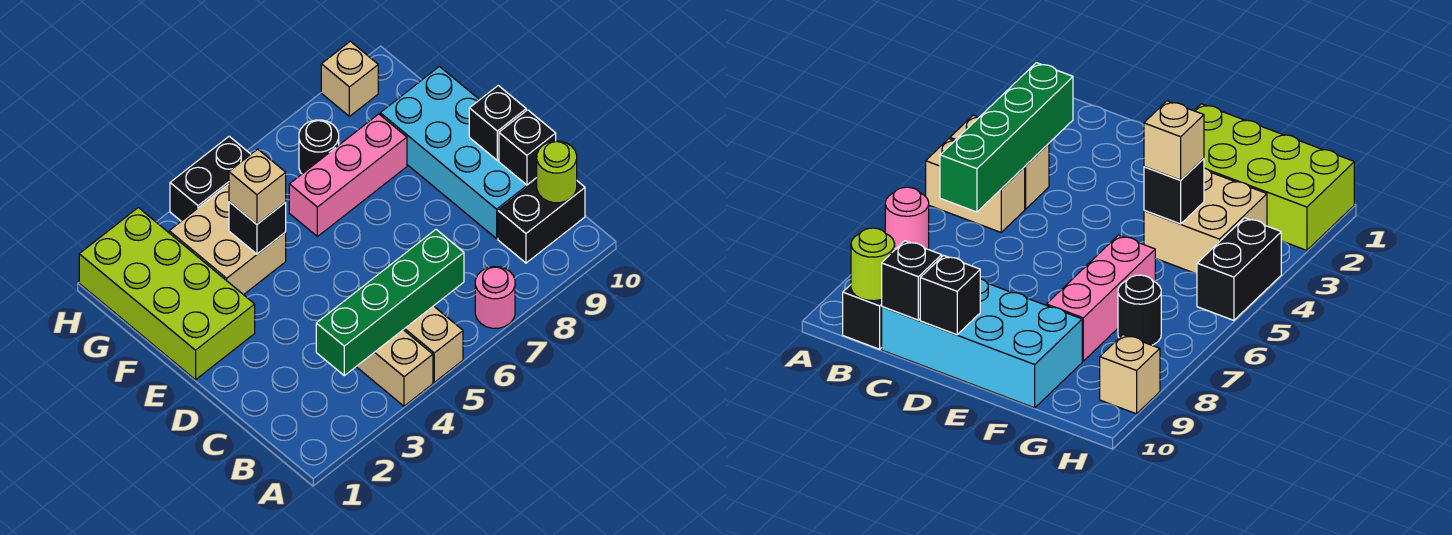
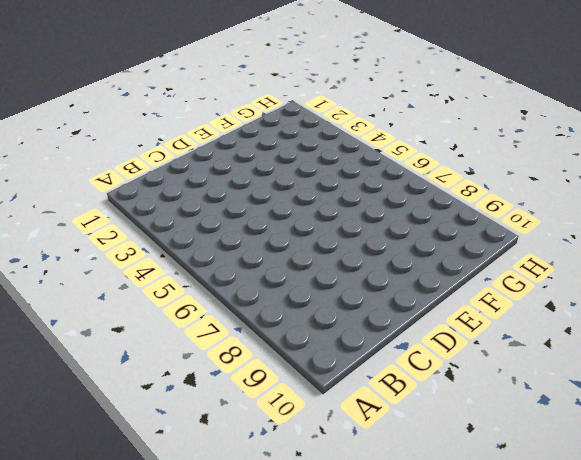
none -> tan brick A4:B4 level 1
none -> tan brick A5:B5 level 1
none -> pink round brick A7 level 1

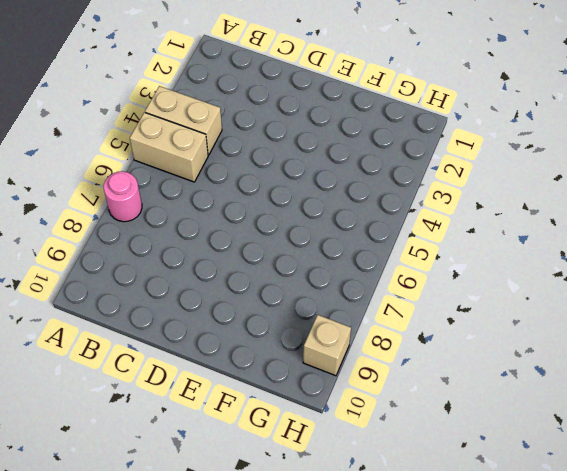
none -> black brick B9:B10 level 1
none -> cyan brick C9:F10 level 1
none -> lime brick E1:H2 level 1

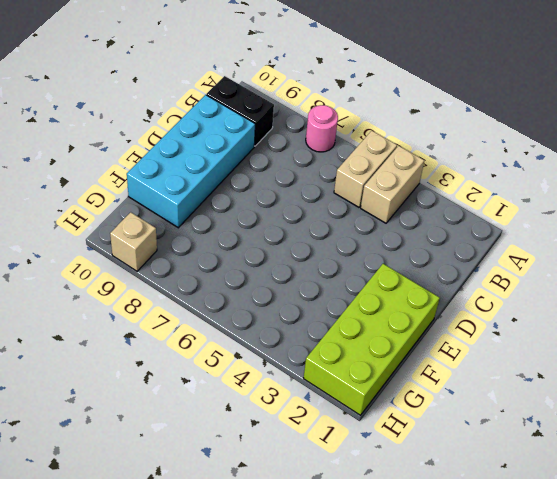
none -> tan brick F3:G4 level 1
none -> pink brick F6:F8 level 1
none -> black round brick G7 level 1

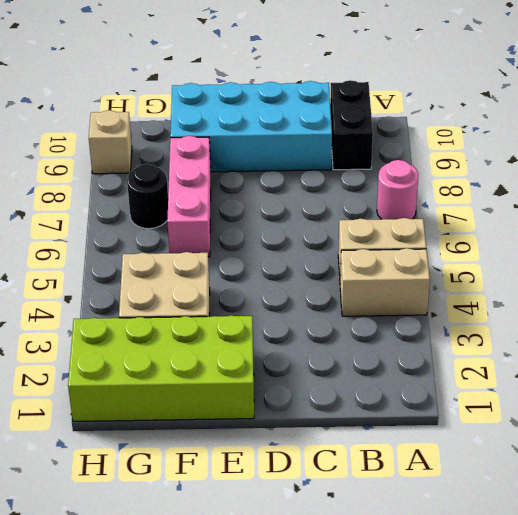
none -> black brick H4:H5 level 1
none -> green brick B3:B6 level 2
none -> lime round brick B10 level 2

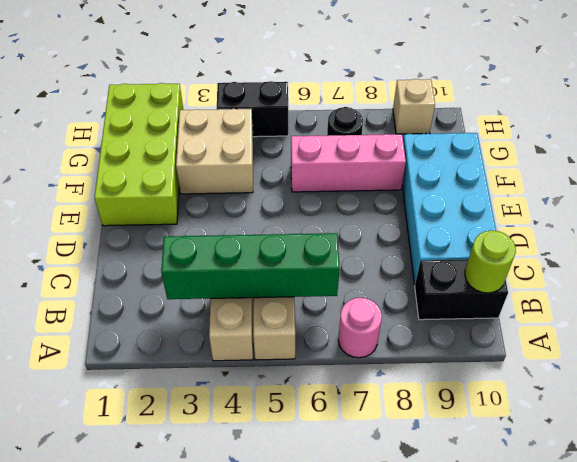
none -> black brick C10 level 2
none -> black brick D10 level 2
none -> black brick F4 level 2

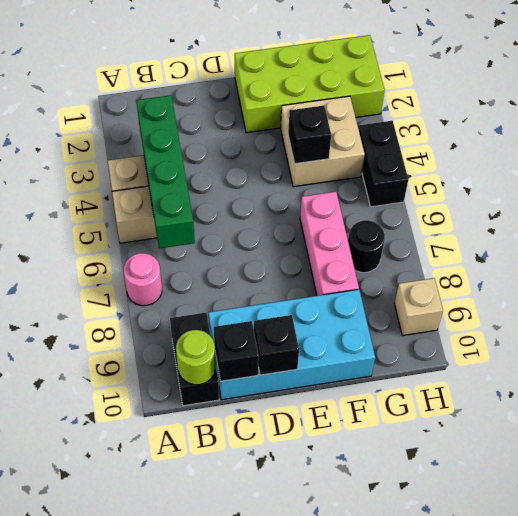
none -> tan brick F4 level 3

